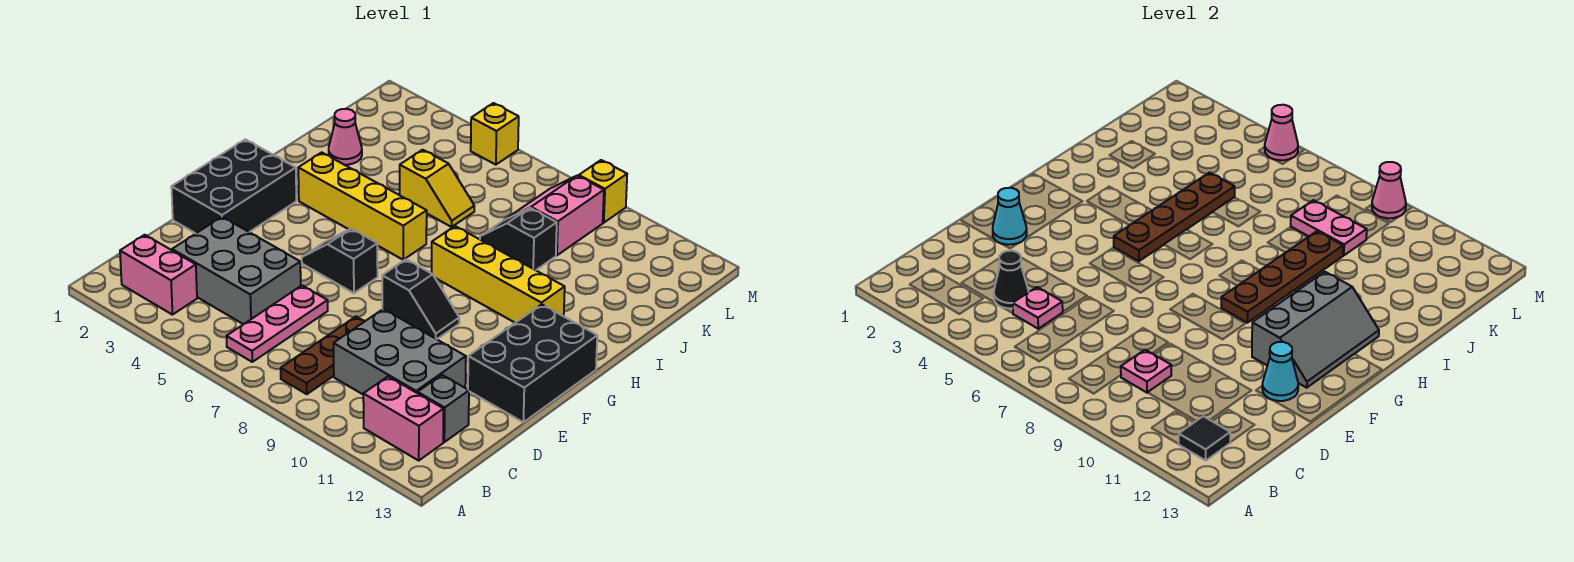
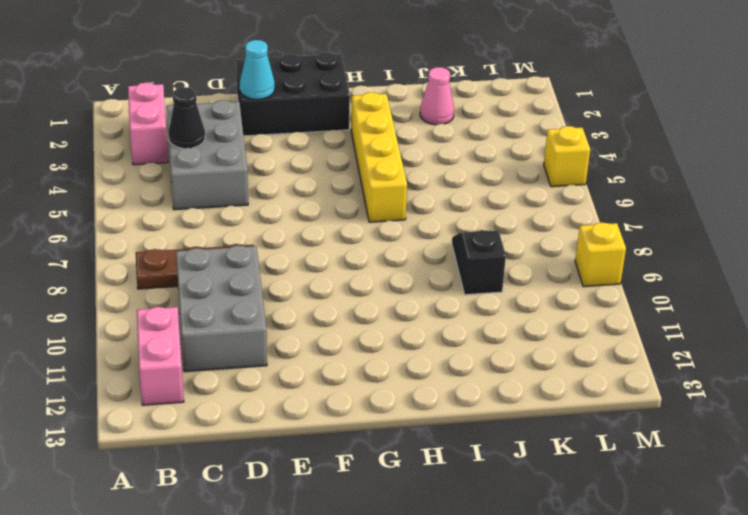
none -> pink plate B6:D6 level 1
none -> grey brick C12 level 1
none -> black brick E12:G13 level 1
none -> black slope F5:F6 level 1 top 6

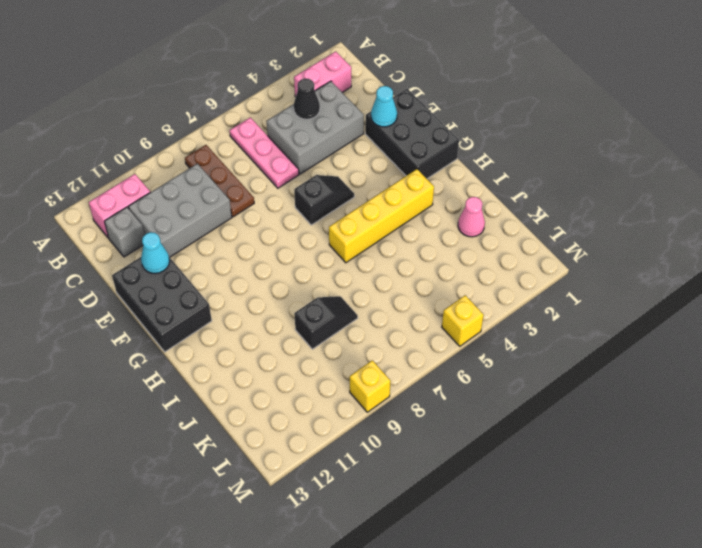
none -> black slope F8:F9 level 1 top 8
none -> yellow brick H8:H11 level 1
none -> yellow slope J5:J6 level 1 top 5
none -> pink slope K8:L9 level 1 top 9

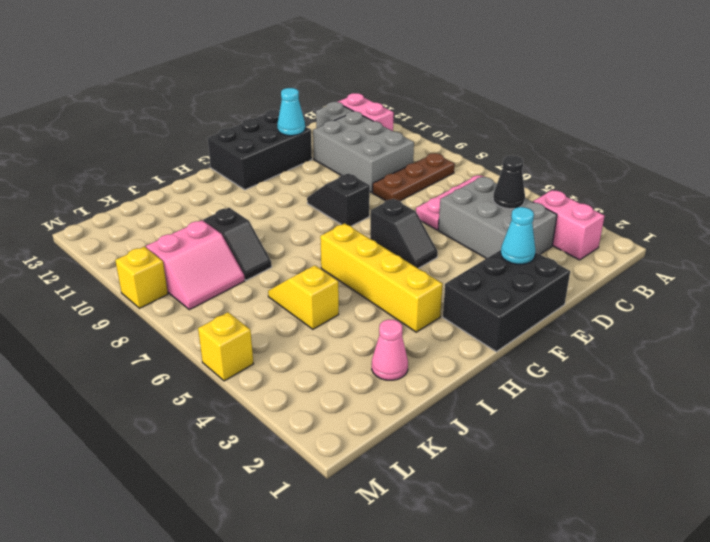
none -> yellow brick H8:H11 level 1
none -> black tile B12 level 2
none -> pink plate C5 level 2
none -> pink plate C9 level 2

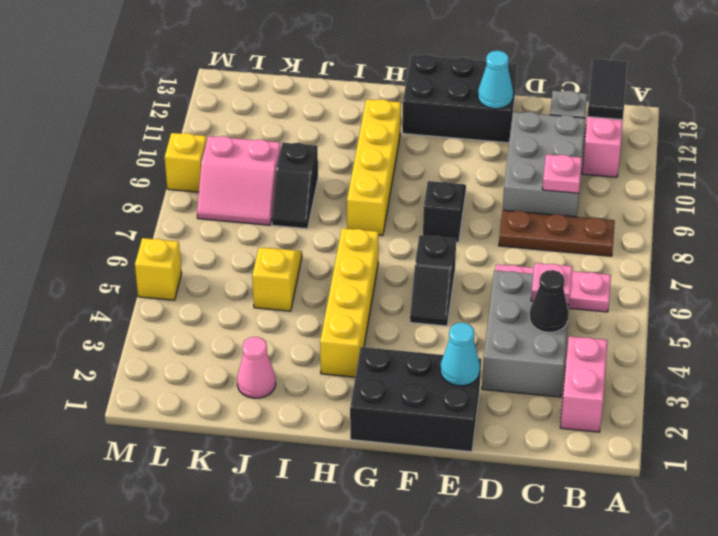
black tile B12:B13 level 2 -> black tile B12 level 2
none -> grey slope F11:H12 level 2 top 11
none -> brown plate G5:J5 level 2
none -> brown plate G9:J9 level 2
none -> pink plate K8:K9 level 2

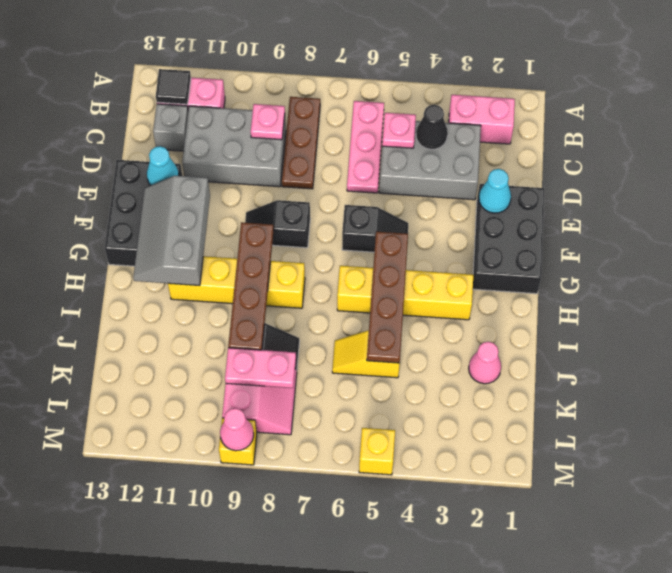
none -> pink cone M5 level 2

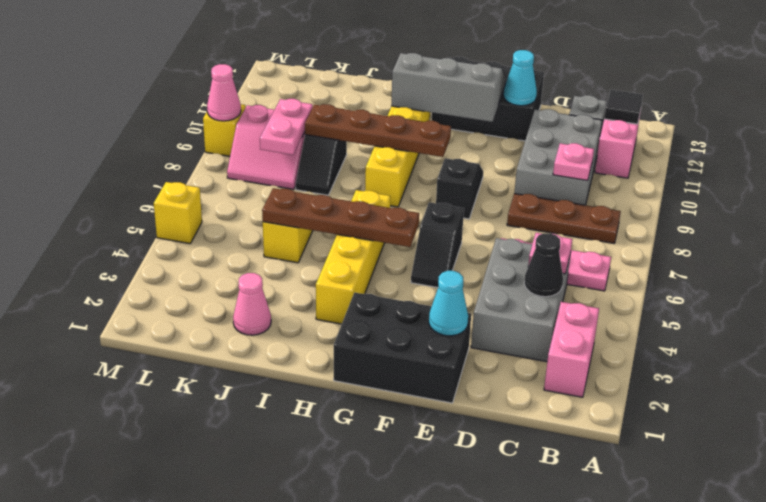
none -> pink cone M5 level 2

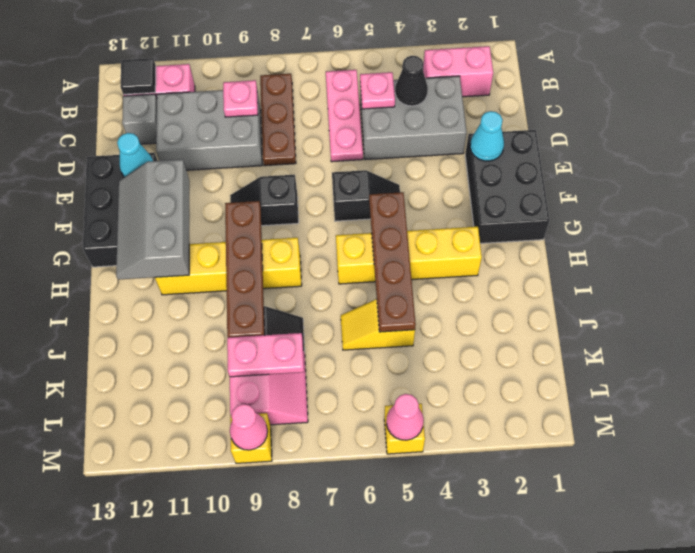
none -> pink cone J2 level 1

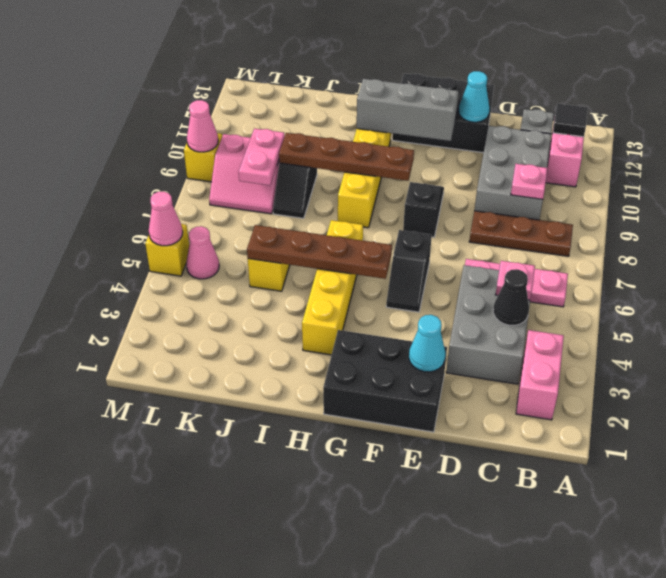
pink cone L5 level 1 -> pink cone J2 level 1

